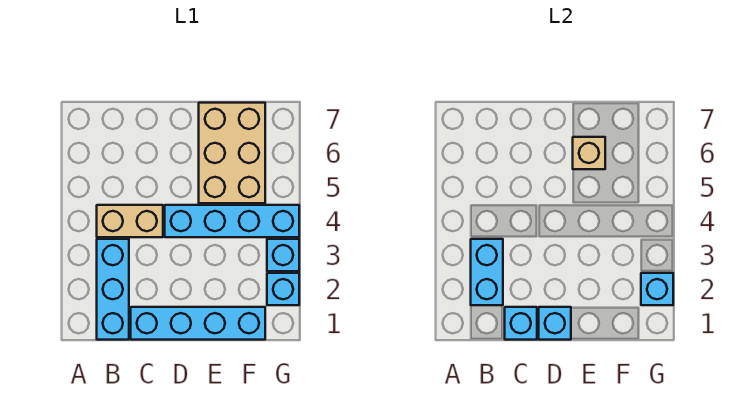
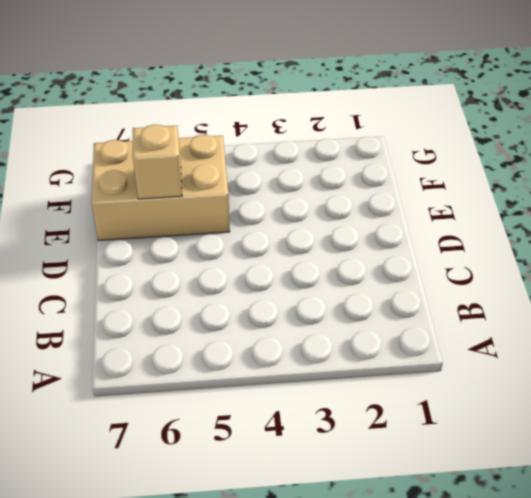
none -> cyan brick B1:B3 level 1
none -> tan brick B4:C4 level 1
none -> cyan brick C1:F1 level 1

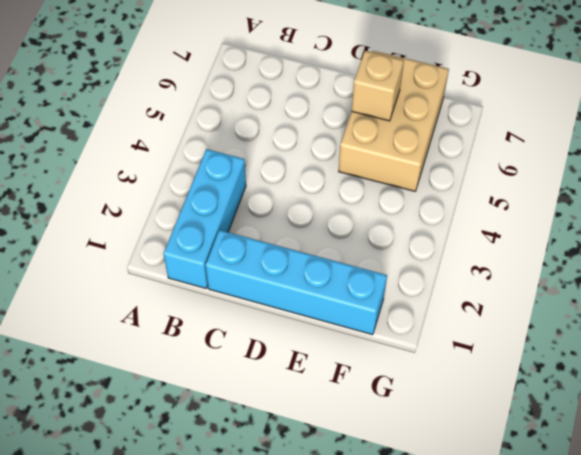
none -> tan brick B4:C4 level 1
none -> cyan brick D4:G4 level 1
none -> cyan brick G2 level 1

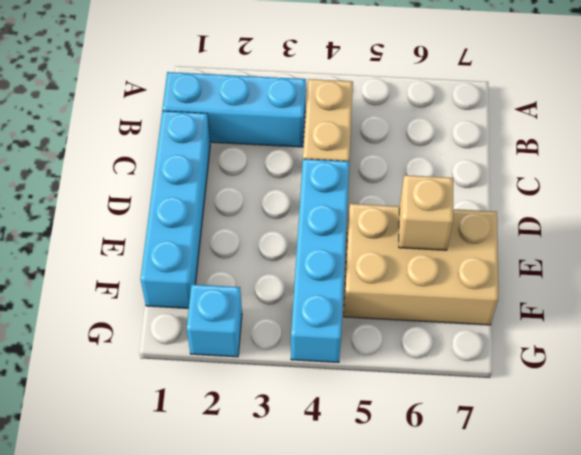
none -> cyan brick G3 level 1
none -> cyan brick B2:B3 level 2
none -> cyan brick C1 level 2

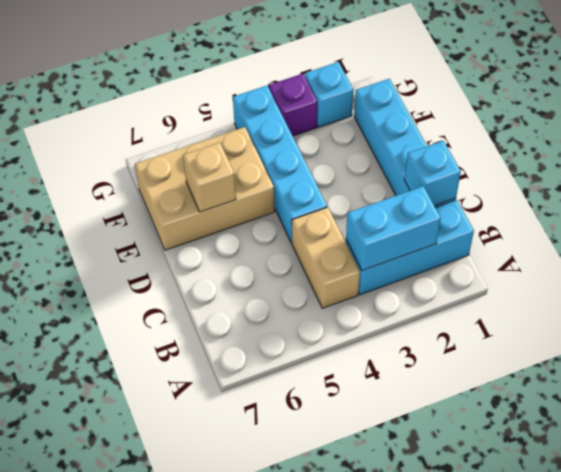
purple brick G3 level 1 -> cyan brick G3 level 1
none -> cyan brick D1 level 2
none -> cyan brick G2 level 2

